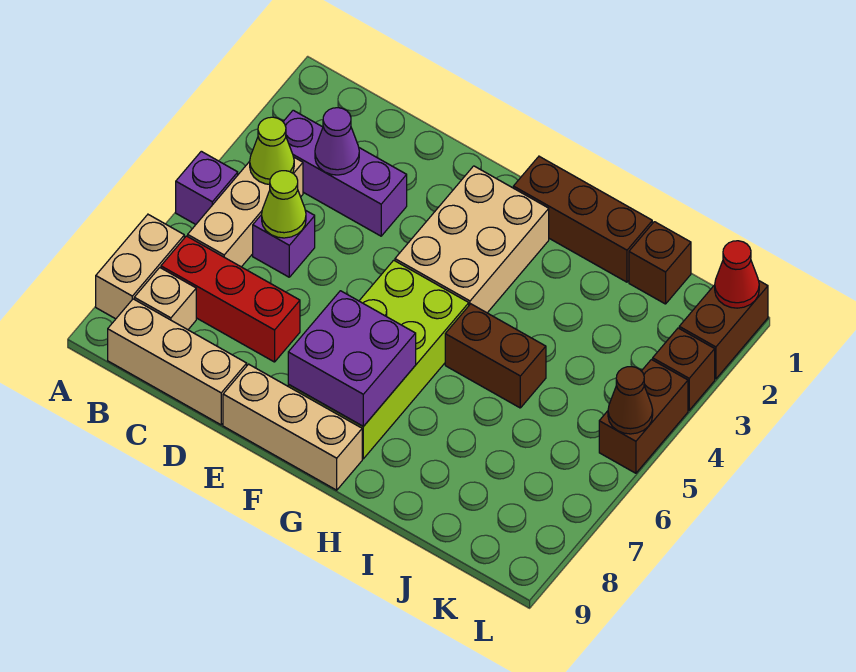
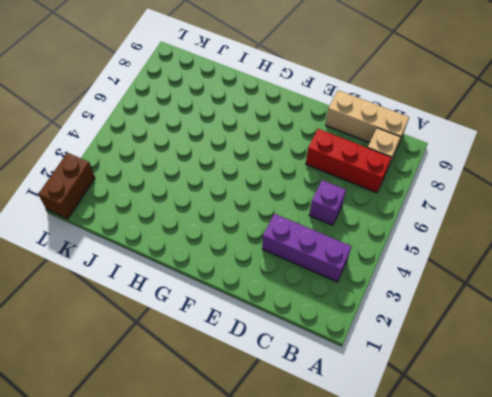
none -> purple brick A5 level 1
none -> tan brick A7:A8 level 1
none -> tan brick B4:B6 level 1

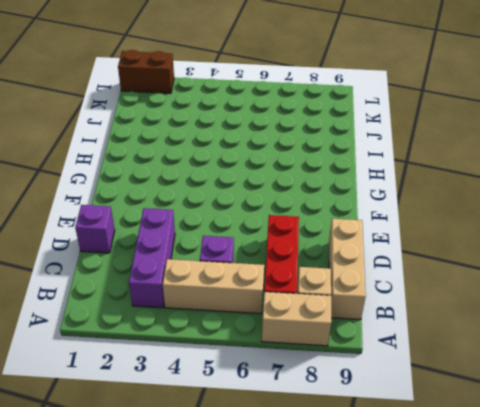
purple brick D1 level 1 -> purple brick A5 level 1
none -> tan brick E9:G9 level 1
none -> tan brick F2:G4 level 1
none -> lime brick F5:G8 level 1

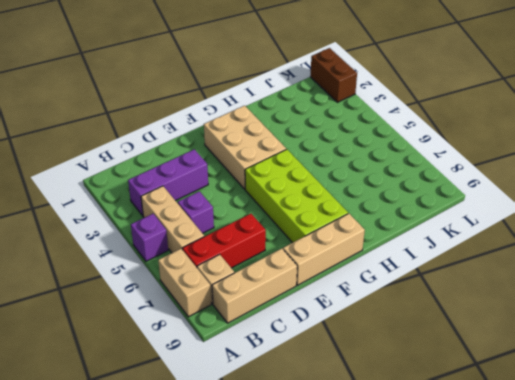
none -> brown brick G1:I1 level 1
none -> brown brick H5:I5 level 1
none -> brown brick J1 level 1

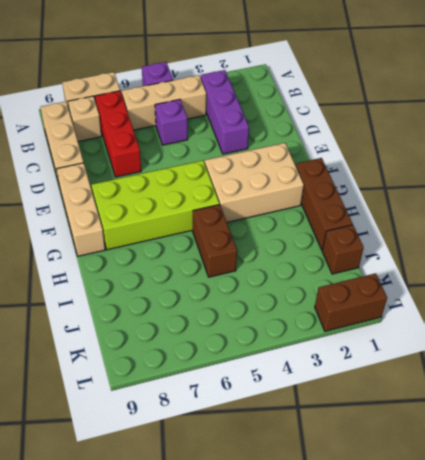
none -> brown brick L3 level 1
none -> brown brick L4:L5 level 1
none -> lime cone B4 level 2

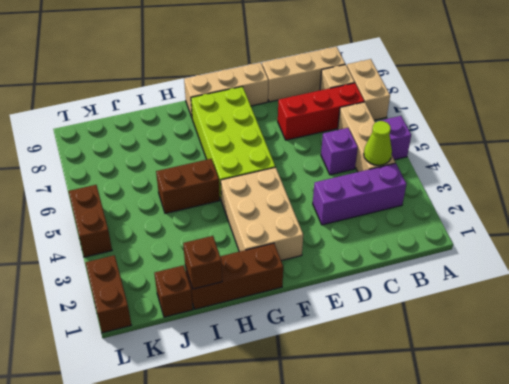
brown brick I1 level 2 -> brown brick L3 level 1
none -> purple cone C3 level 2
none -> lime cone C5 level 2
none -> purple brick F7:G8 level 2

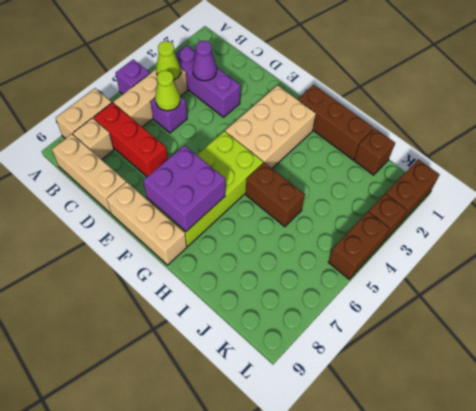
none -> red cone L1 level 2
none -> brown cone L5 level 2

